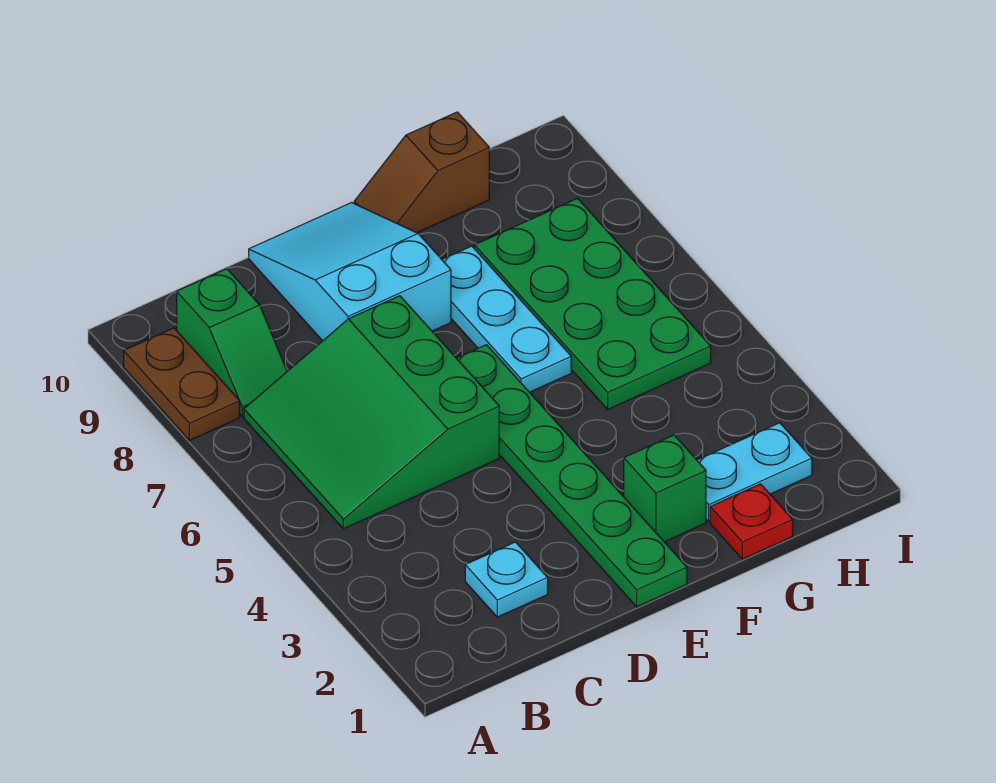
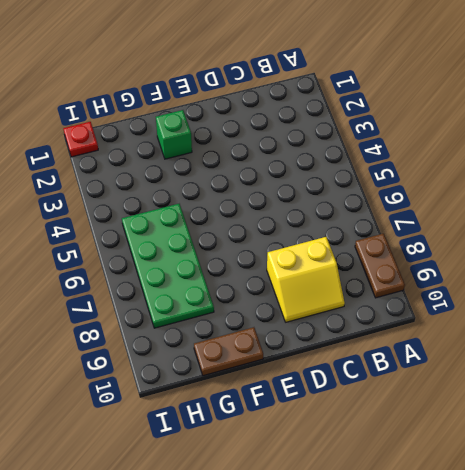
yellow slope C8:D9 level 1 top 8 -> cyan slope D8:E10 level 1 top 8
brown plate F10:G10 level 1 -> brown slope F10:G10 level 1 top G
red plate I1 level 1 -> red plate G1 level 1
none -> green slope B5:D7 level 1 top D
none -> green slope B8:B9 level 1 top 9
none -> cyan plate C2 level 1

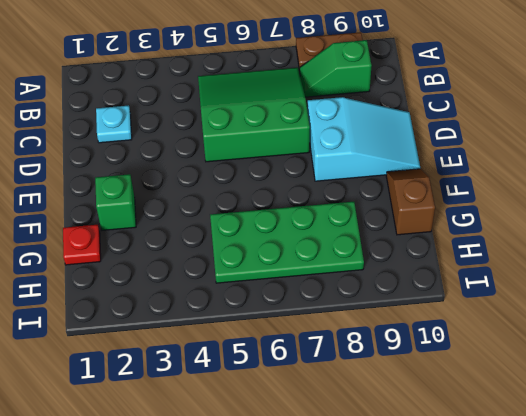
none -> green plate E1:E6 level 1
none -> cyan plate F6:F8 level 1
none -> cyan plate G2:H2 level 1

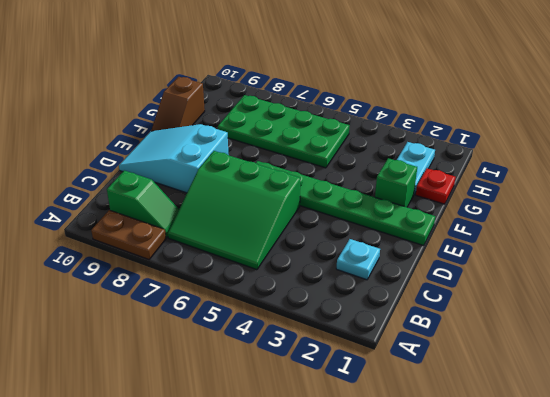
none -> cyan plate F6:F8 level 1

